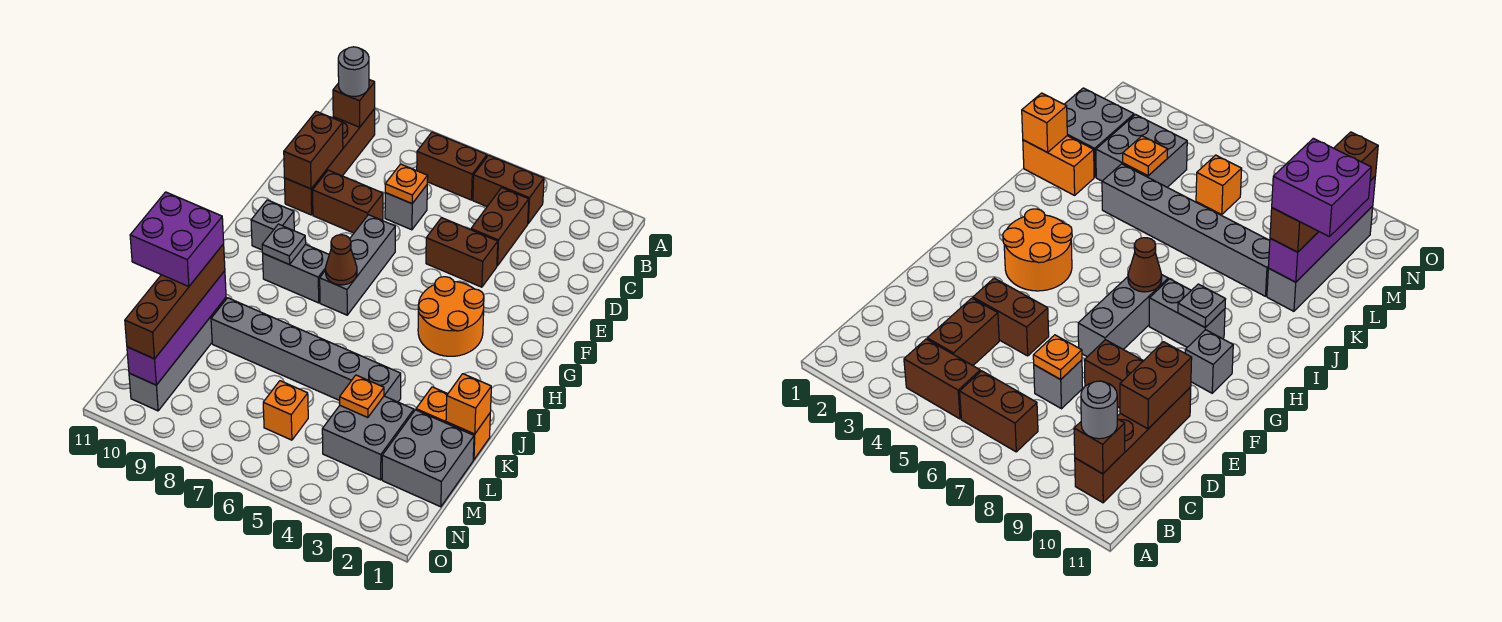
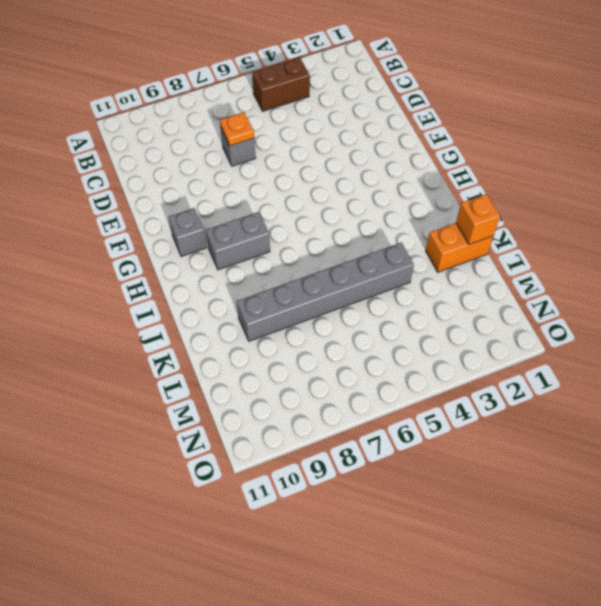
none -> brown brick B6:B7 level 1
none -> brown brick B10:E10 level 1
none -> brown brick C4:D4 level 1

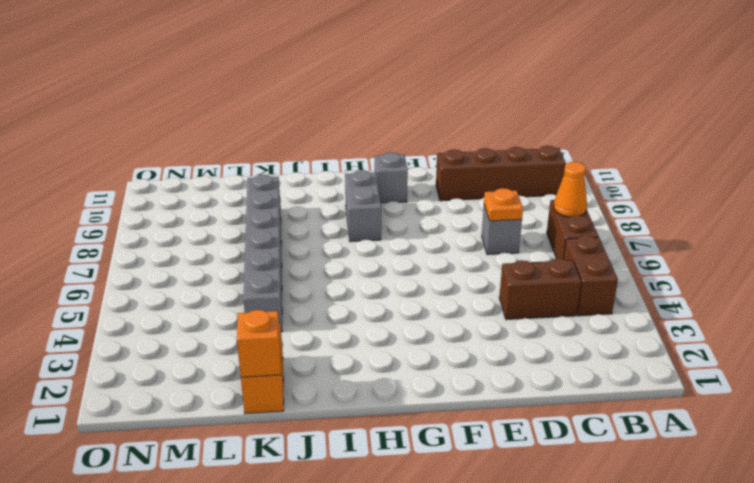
orange cone B7 level 2 -> none
none -> brown brick E4:E5 level 1
none -> brown brick E8:E9 level 1
none -> grey brick F7:H7 level 1

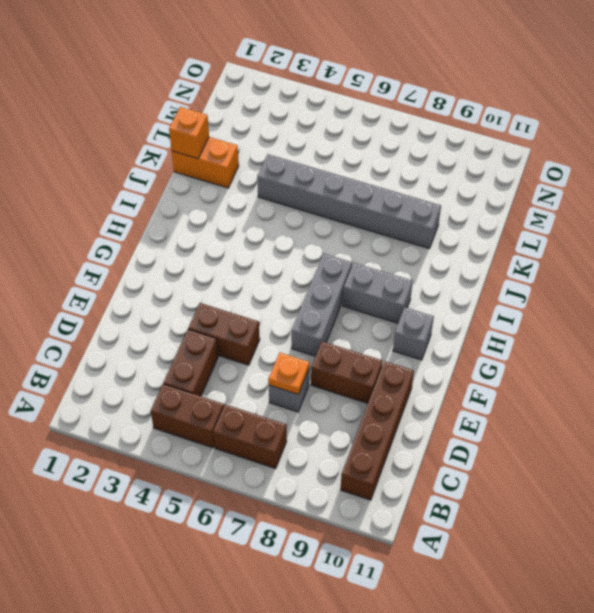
none -> orange round brick G3:H4 level 1
none -> grey brick K10:N10 level 1
none -> grey brick L1:M2 level 1

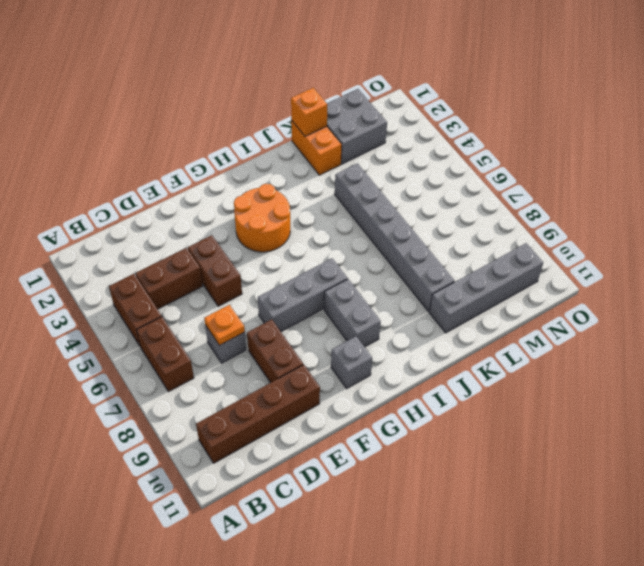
none -> grey brick L3:M4 level 1
none -> orange brick M6 level 1
none -> brown brick B10 level 2

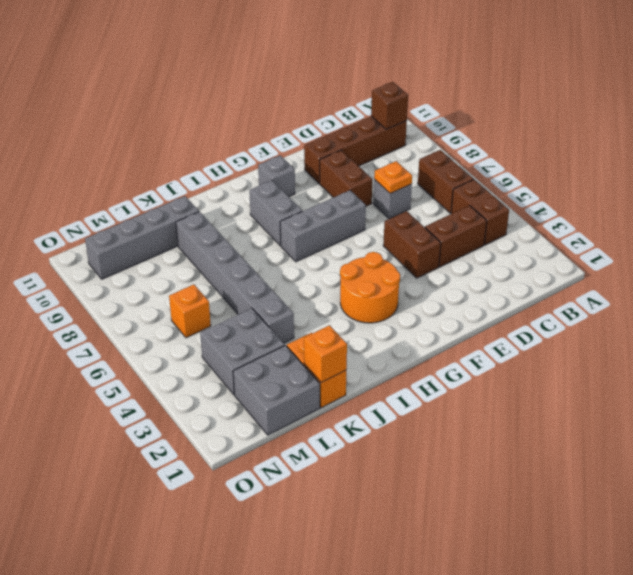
none -> brown brick D10:E10 level 2
none -> brown cone H7 level 2
none -> grey plate H9 level 2

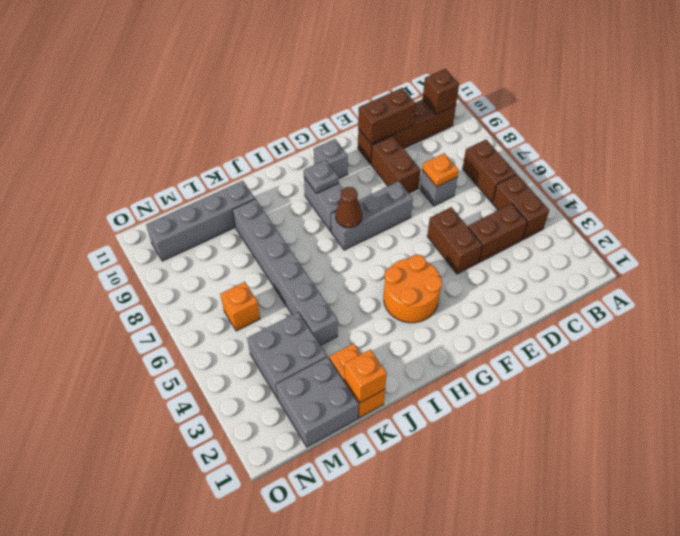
none -> purple brick K10:N10 level 2
none -> orange plate L4 level 2
none -> grey round brick B10 level 3

